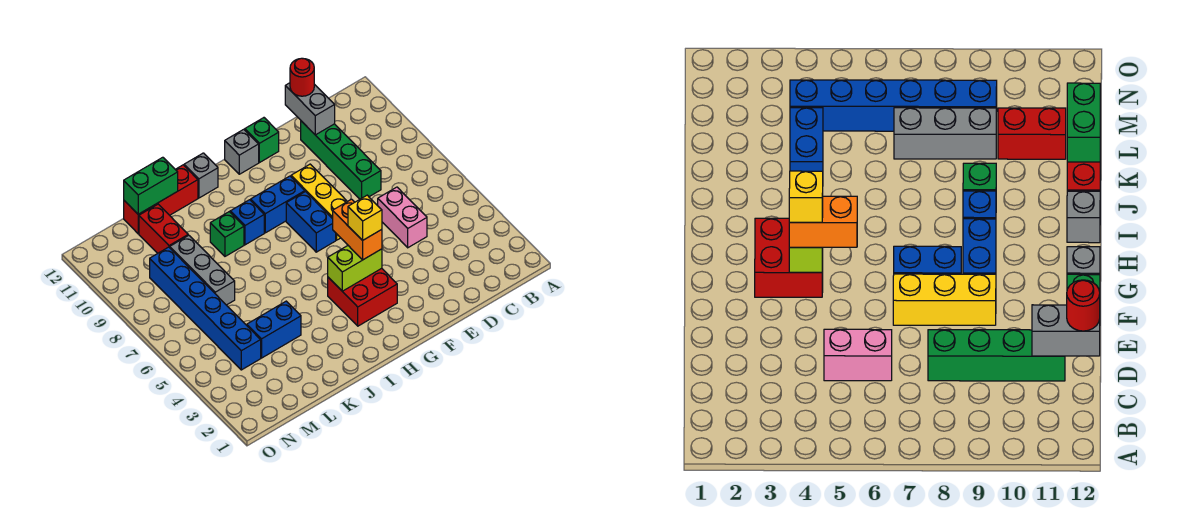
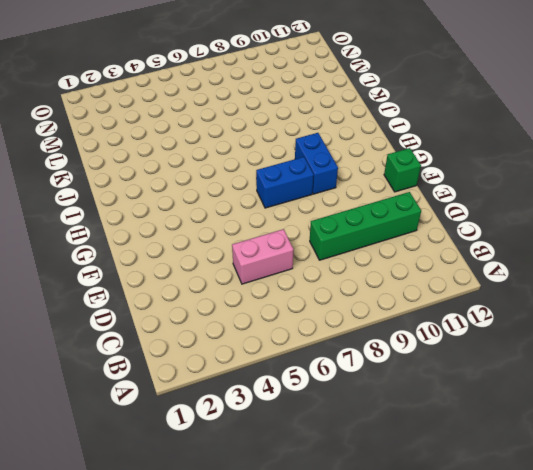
none -> yellow brick F7:F9 level 1
none -> red brick G3:H4 level 1
none -> grey brick G12 level 1

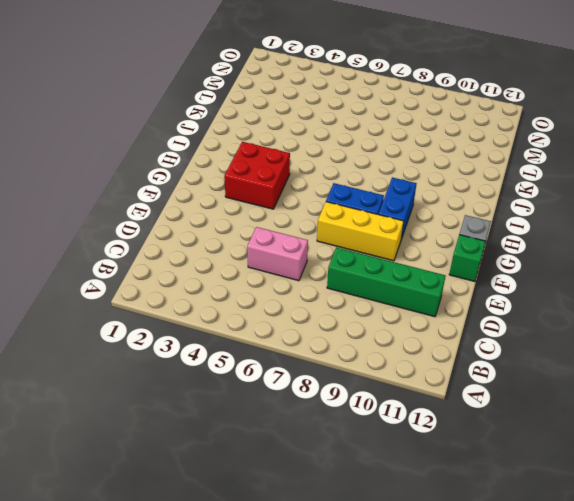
none -> blue brick I9 level 1
none -> grey brick I12 level 1
none -> green brick J9 level 1

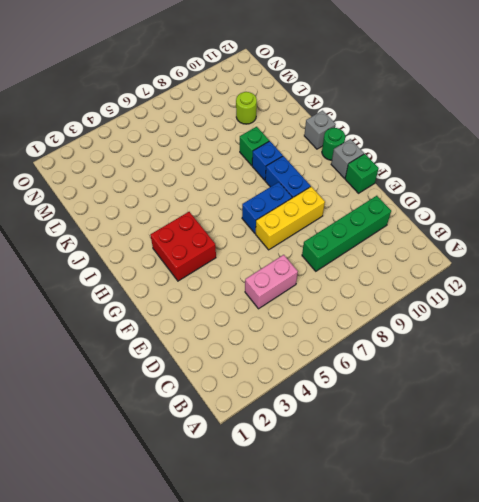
green round brick H12 level 1 -> none
lime round brick L10 level 1 -> red brick L10:L11 level 1
none -> red brick J12:L12 level 1
none -> blue brick K4:L4 level 1
none -> grey brick L7:L9 level 1

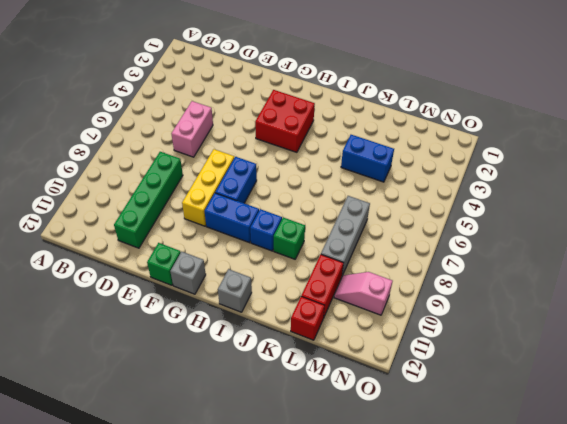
red brick L12 level 1 -> red brick J12:L12 level 1
pink slope M10:N10 level 1 top N -> none
none -> blue brick M4:M9 level 1
none -> grey brick D11:D12 level 2
none -> lime brick G4:H4 level 2

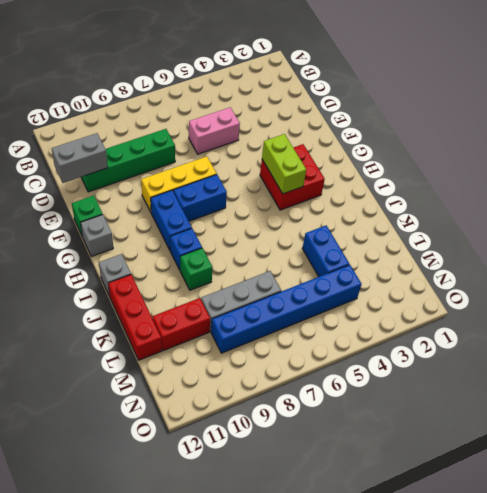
none -> green brick K12:L12 level 2
none -> red round brick D12 level 3
none -> orange brick G4:G5 level 3

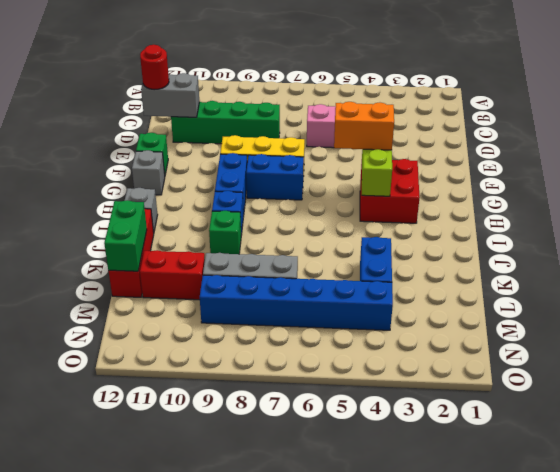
none -> yellow brick G4 level 4

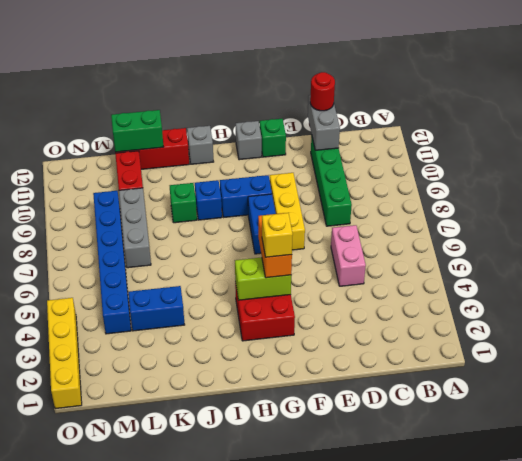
yellow brick O1:O4 level 1 -> none

